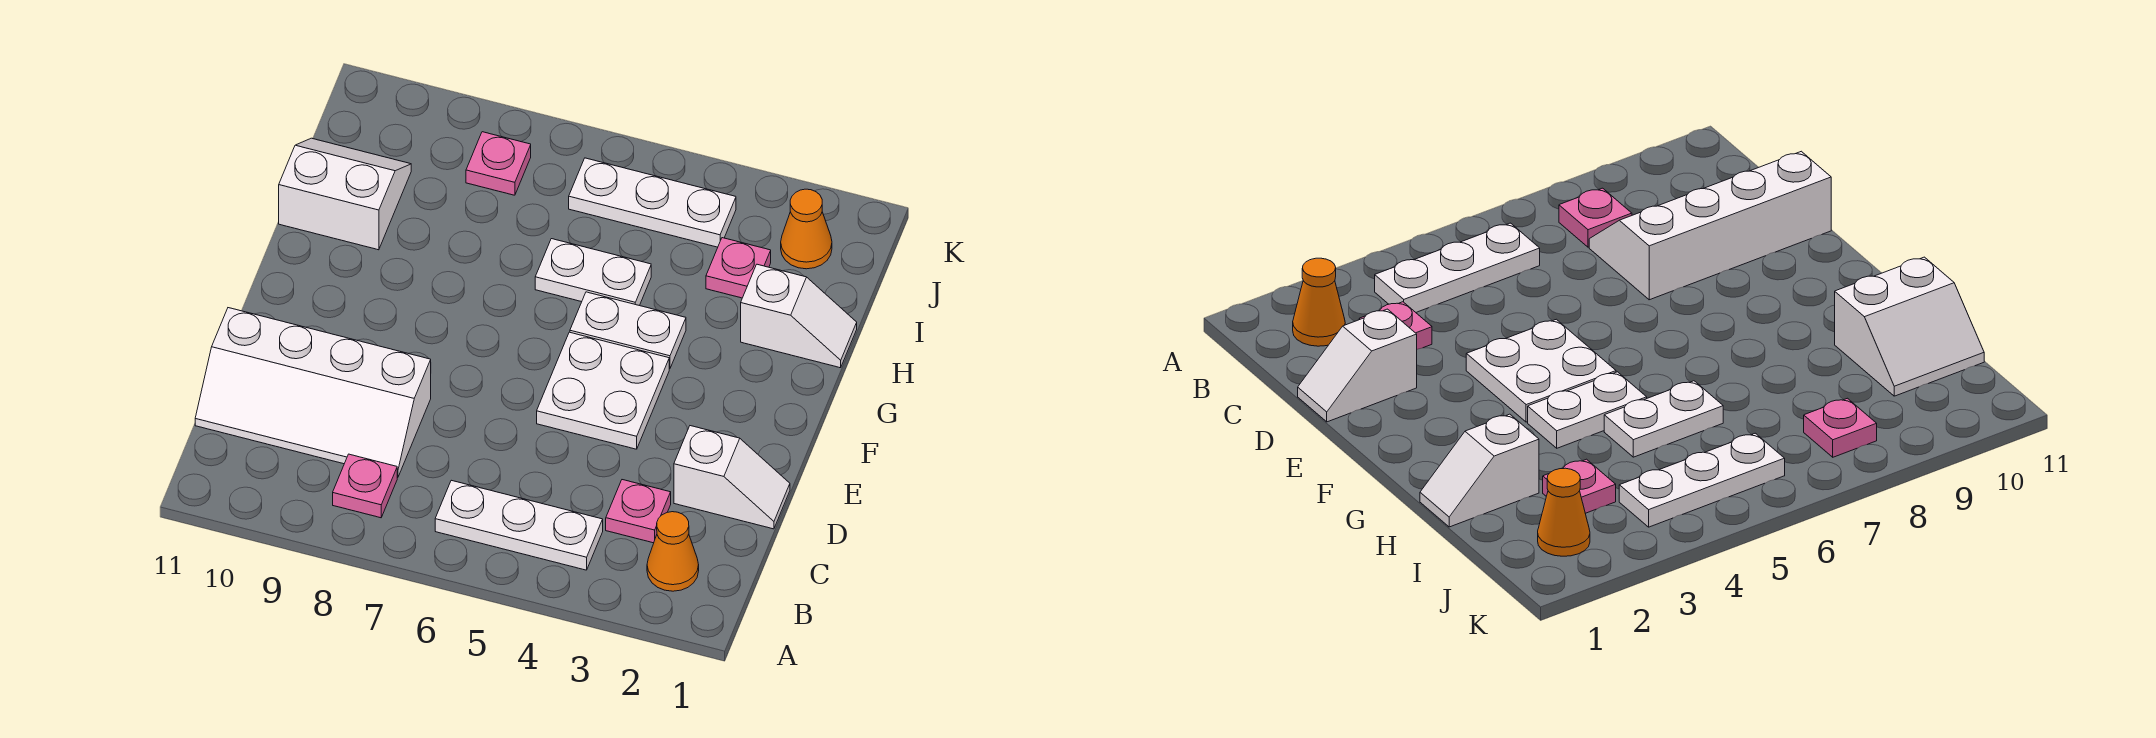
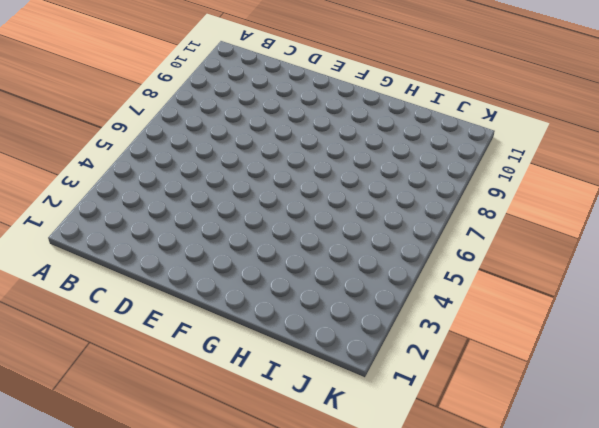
none -> orange cone B2 level 1
none -> white plate B4:B6 level 1
none -> pink plate B8 level 1

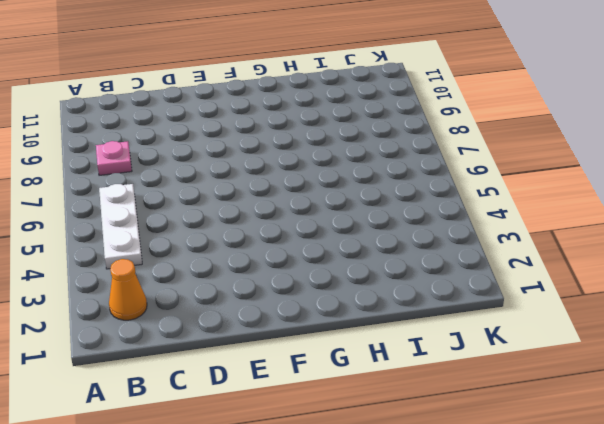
none -> pink plate C3 level 1
none -> white slope C8:D11 level 1 top D
none -> white slope D1:D2 level 1 top 2

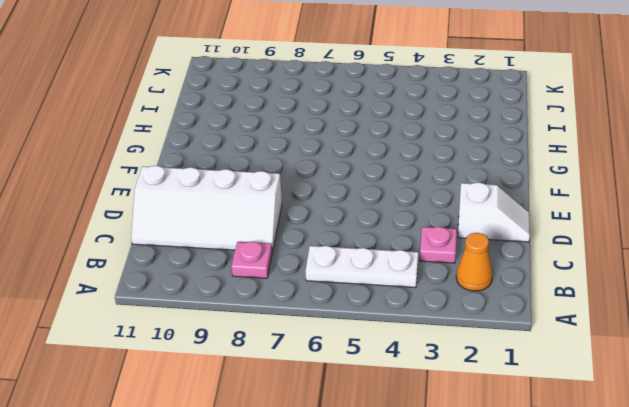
none -> white plate E4:F5 level 1
none -> white plate G4:G5 level 1
none -> white slope H1:H2 level 1 top 2

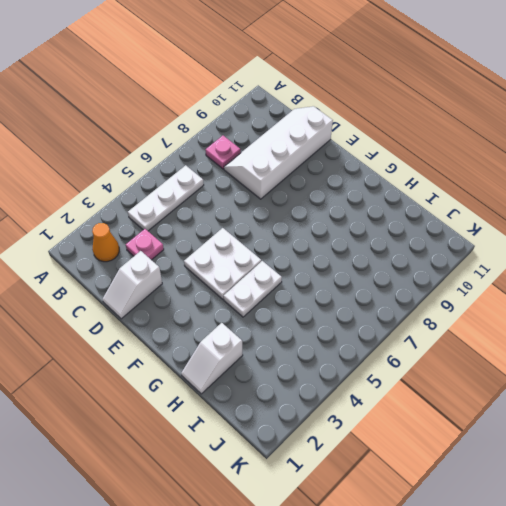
none -> white plate H5:H6 level 1
none -> white slope H10:I11 level 1 top H
none -> pink plate I3 level 1

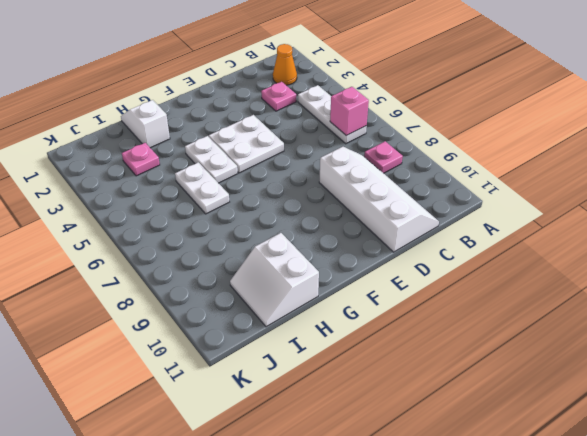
pink brick B6 level 2 -> none
none -> white slope D1:D2 level 1 top 2
none -> orange cone J2 level 1
none -> white plate J4:J6 level 1

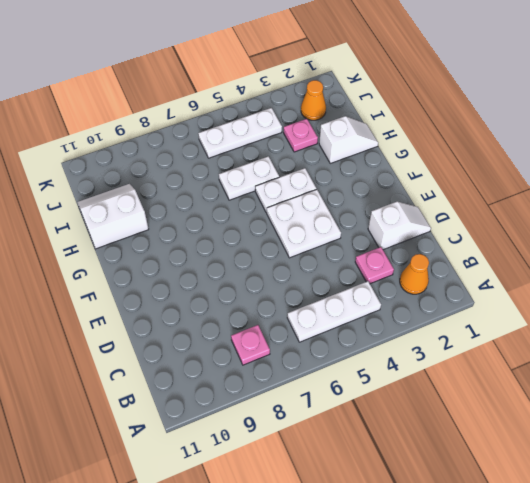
none -> white slope C8:D11 level 1 top D
none -> pink plate J8 level 1

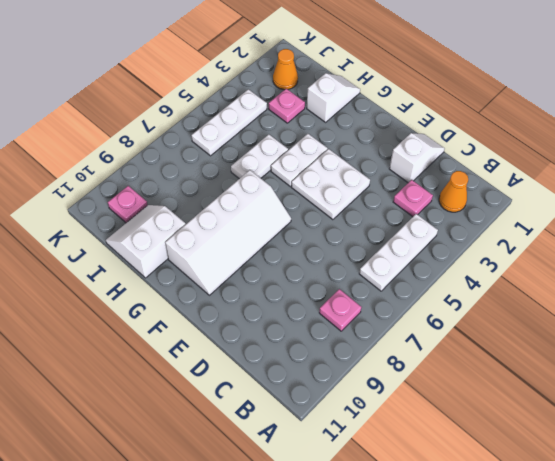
white slope F7:G10 level 1 top G -> white slope C8:D11 level 1 top D
pink plate J10 level 1 -> pink plate J8 level 1

